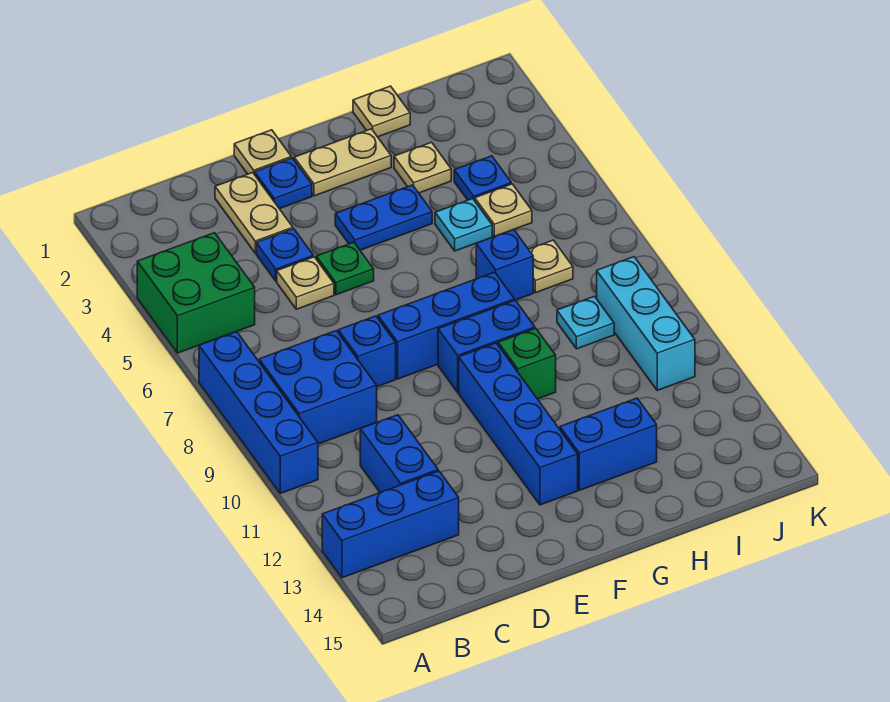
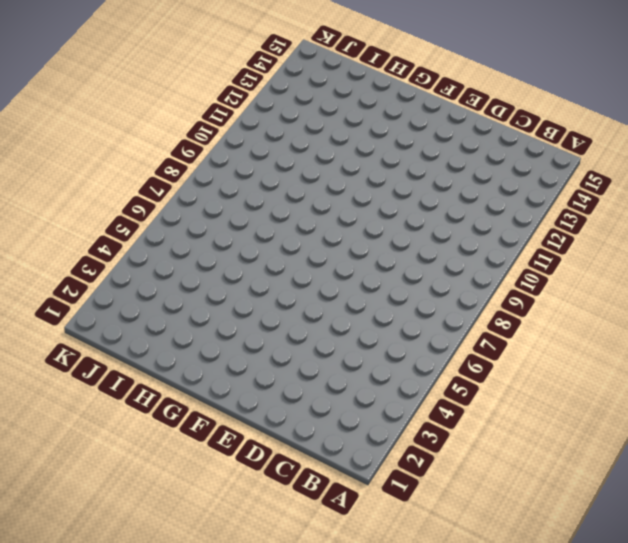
none -> green brick A4:B5 level 1
none -> blue brick A7:A10 level 1
none -> blue brick A13:C13 level 1

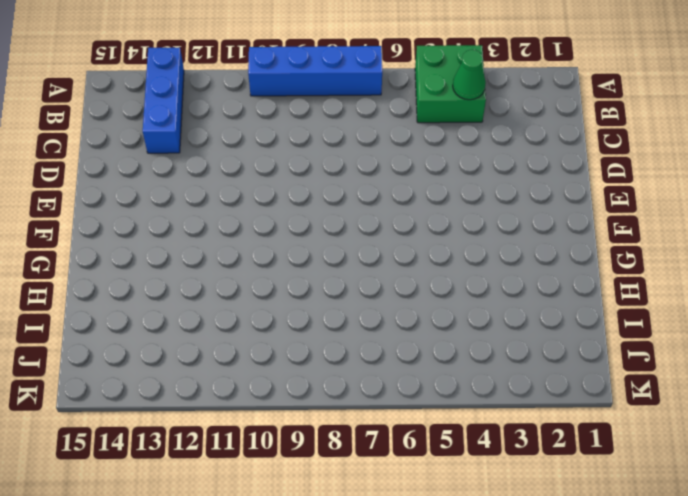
green cone B4 level 2 -> none
none -> blue brick B8:C9 level 1
none -> blue brick C11:C12 level 1
none -> tan plate D2:D3 level 1

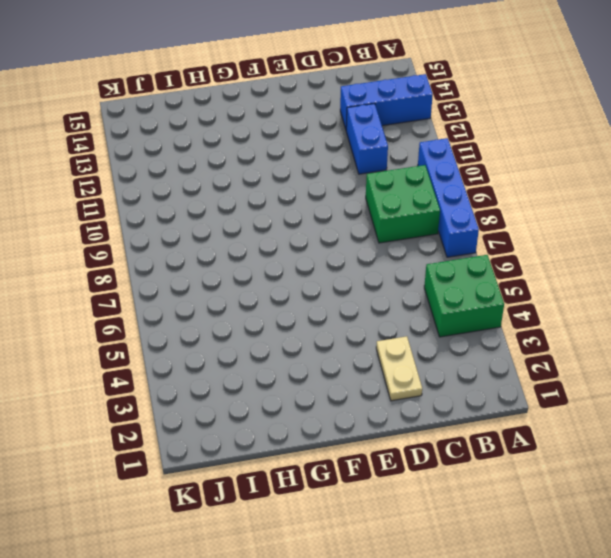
green brick B8:C9 level 1 -> blue brick B8:C9 level 1
none -> blue plate D4 level 1
none -> tan plate D5 level 1
none -> blue brick D8 level 1

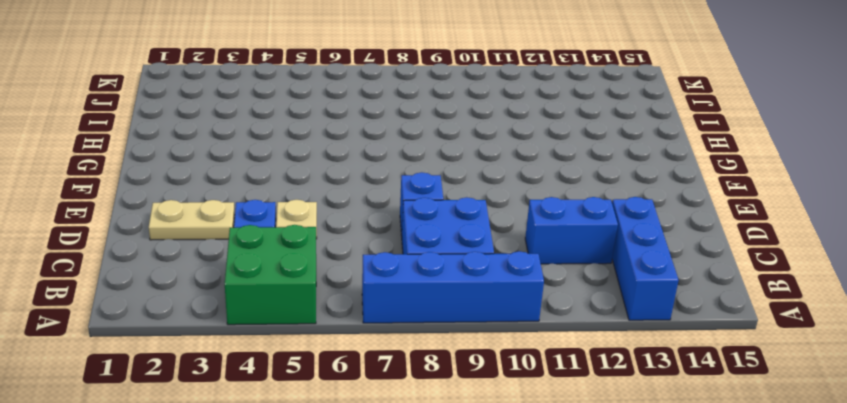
none -> tan plate E1 level 1
none -> blue plate E2 level 1
none -> green plate E5 level 1

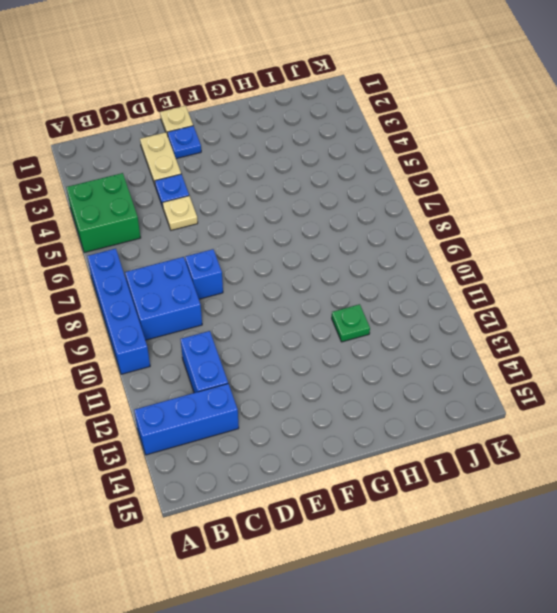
green plate H11 level 1 -> green plate E5 level 1
none -> blue brick E8:G8 level 1
none -> tan plate F2:G2 level 1
none -> blue plate F4:G4 level 1

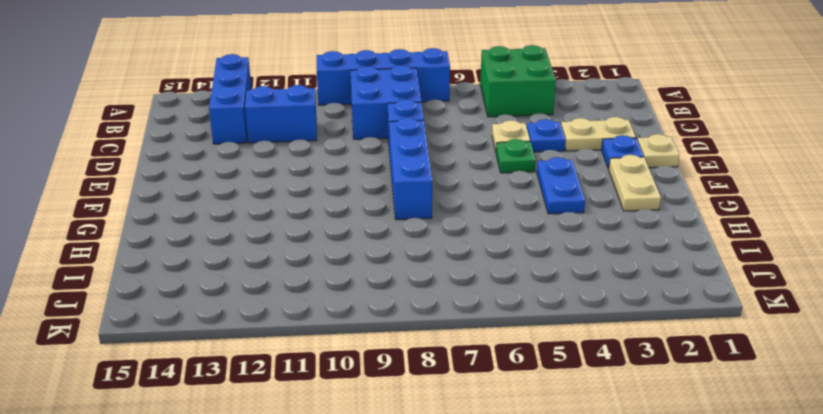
none -> blue brick F9:G9 level 1
none -> blue brick F10:F13 level 1
none -> green brick G10 level 1

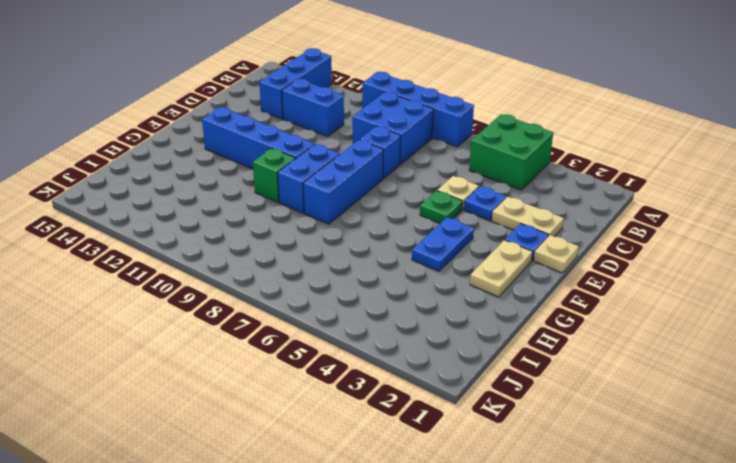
none -> blue brick G13:H13 level 1
none -> tan plate H1 level 1
none -> tan plate H3 level 1

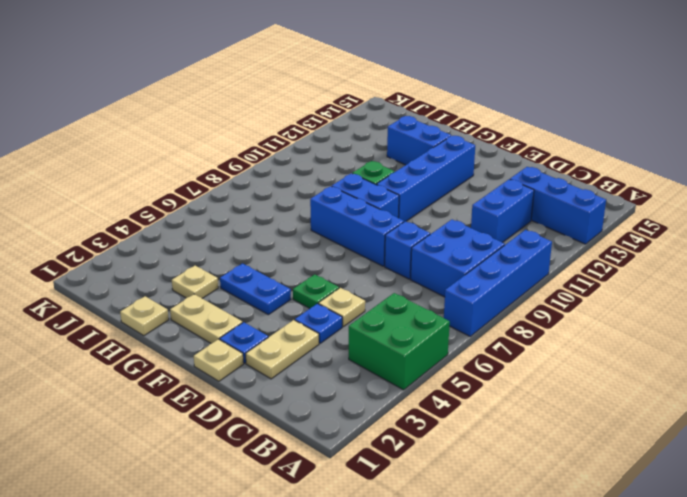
none -> cyan plate H5 level 1
none -> blue brick H7 level 1
none -> blue plate I4 level 1

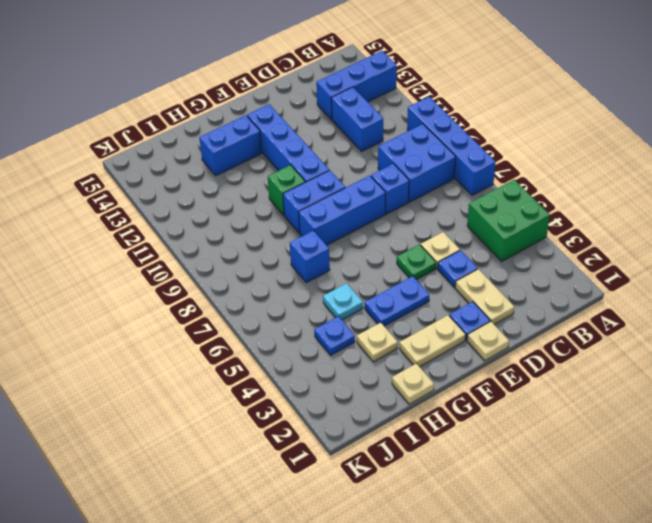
none -> tan plate I5 level 1
none -> tan plate I7 level 1
none -> cyan plate I9 level 1

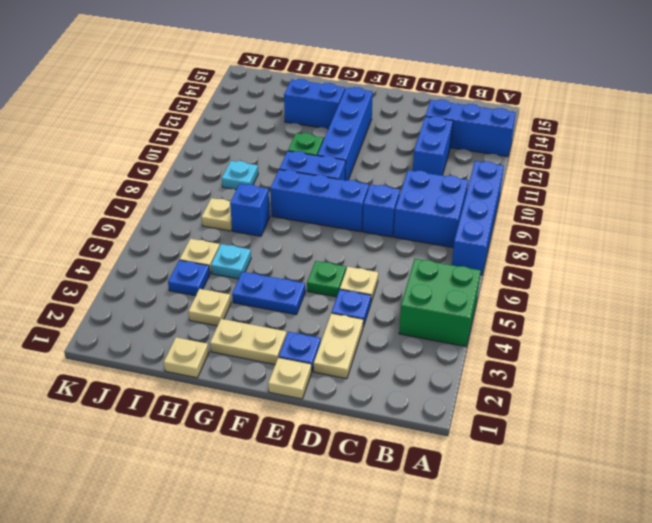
none -> cyan brick J9:J11 level 1

